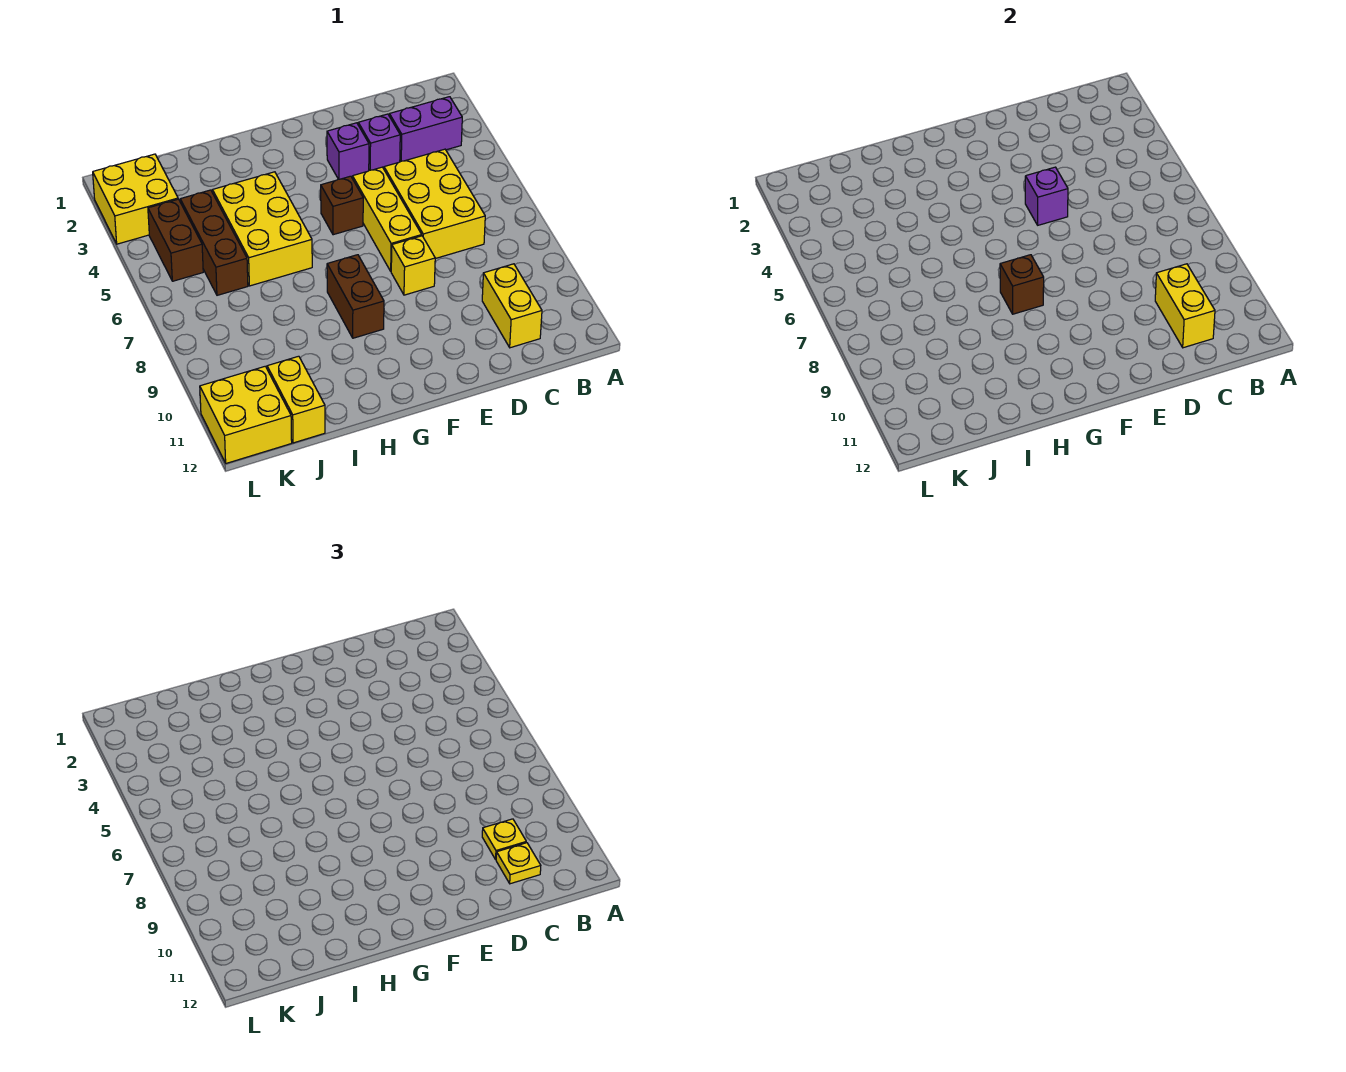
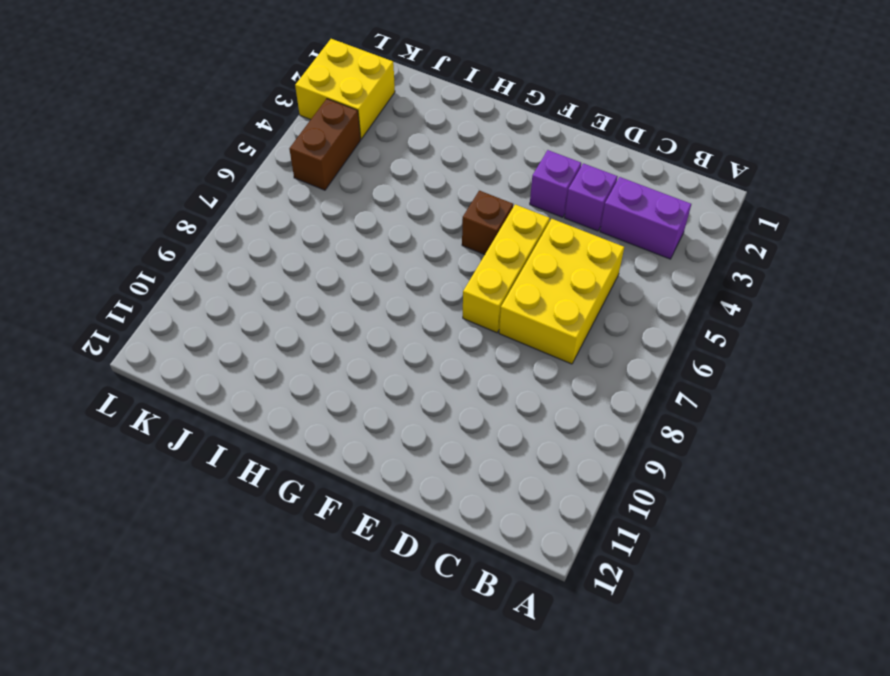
none -> yellow brick C10:C11 level 1
none -> yellow brick E8 level 1
none -> brown brick G8:G9 level 1

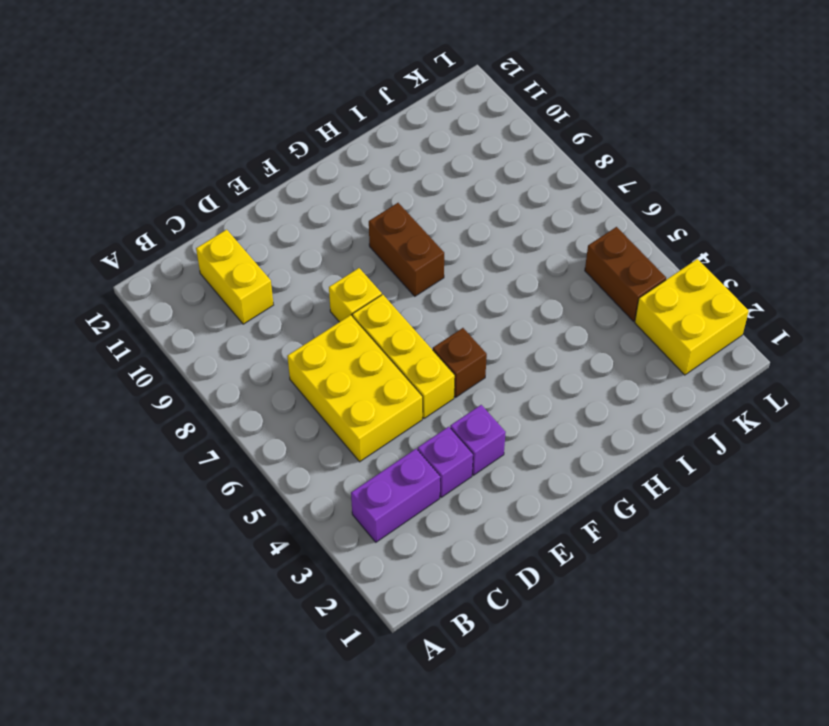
none -> yellow brick H4:I6 level 1
none -> brown brick J4:J6 level 1
none -> yellow brick J11:J12 level 1

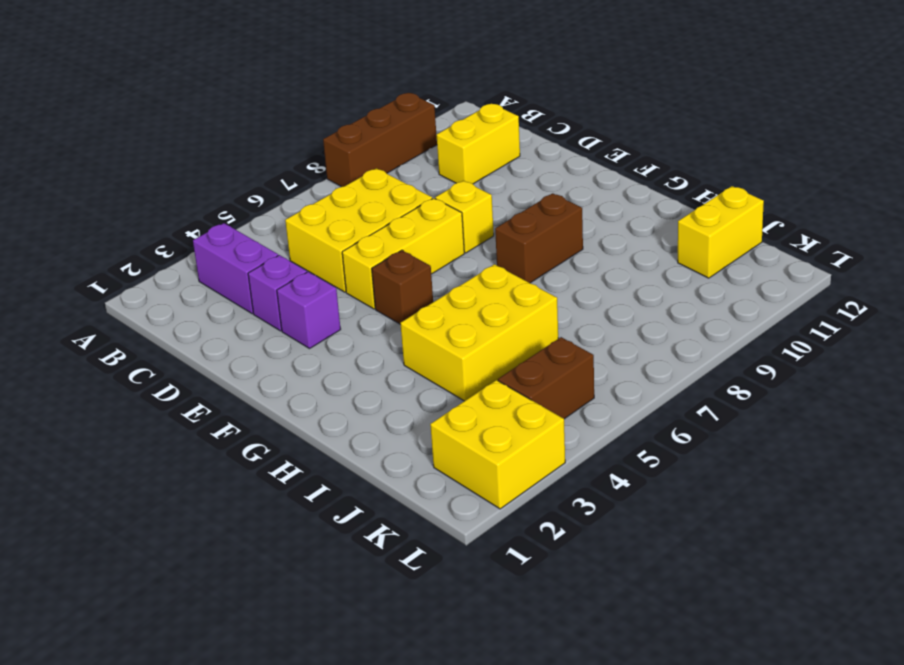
brown brick A8:A10 level 1 -> brown brick J4:J6 level 1
none -> yellow brick K11:L12 level 1
none -> yellow brick C10:C11 level 2
none -> purple brick E5 level 2

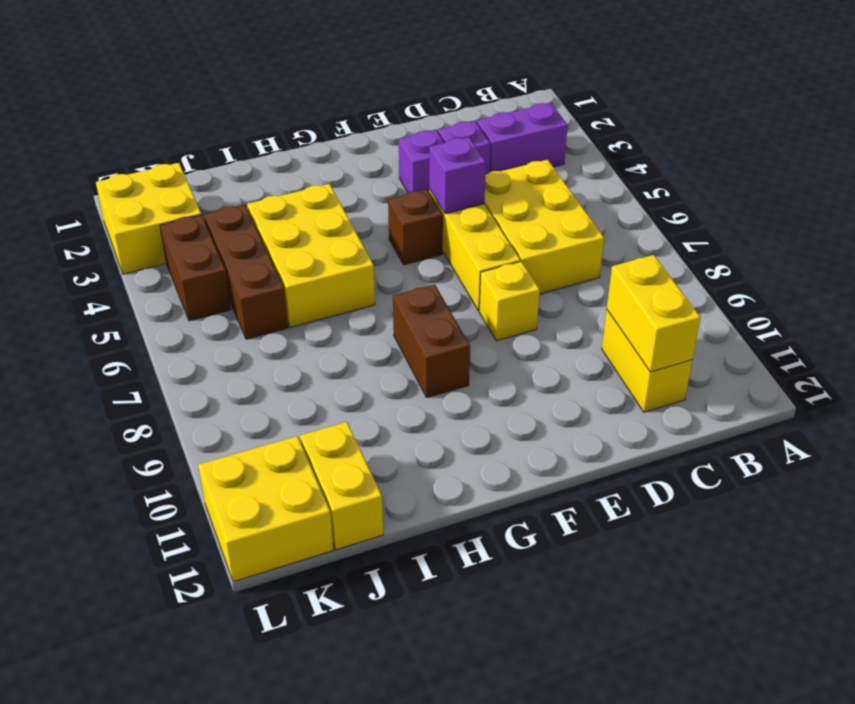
none -> brown brick G8 level 2
none -> yellow plate C10 level 3
none -> yellow plate C11 level 3

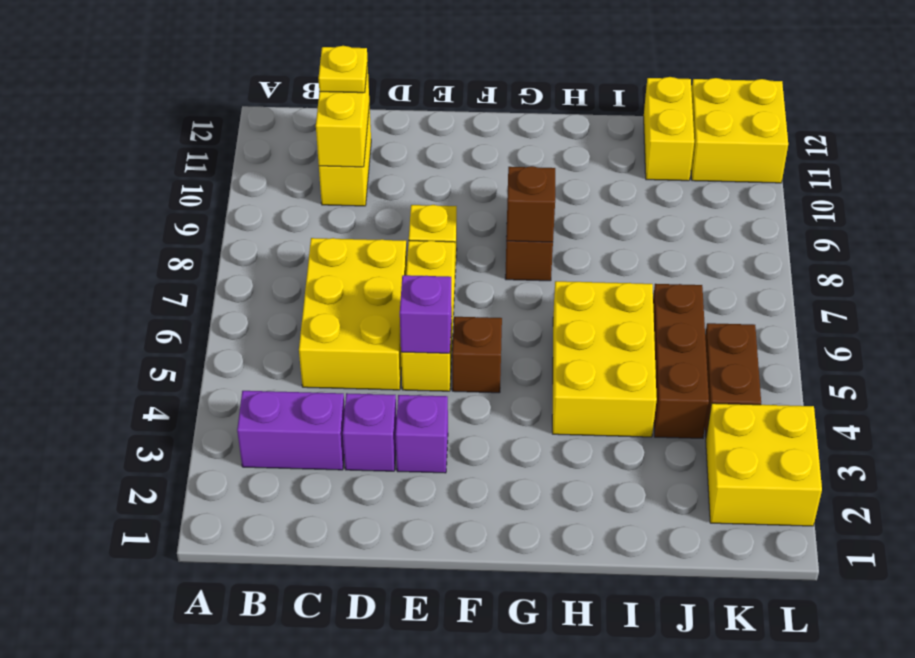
none -> yellow plate C10 level 3

